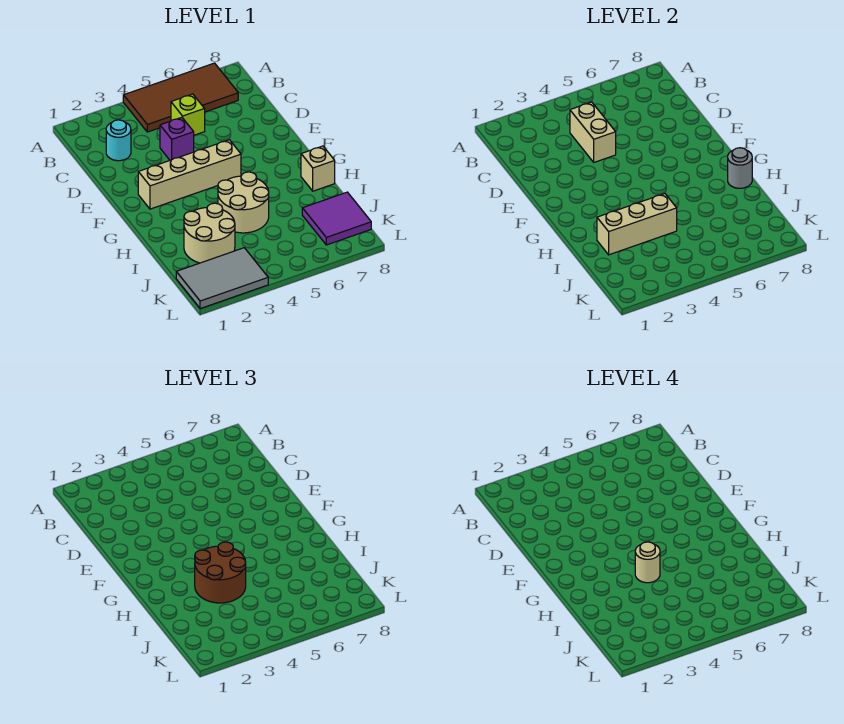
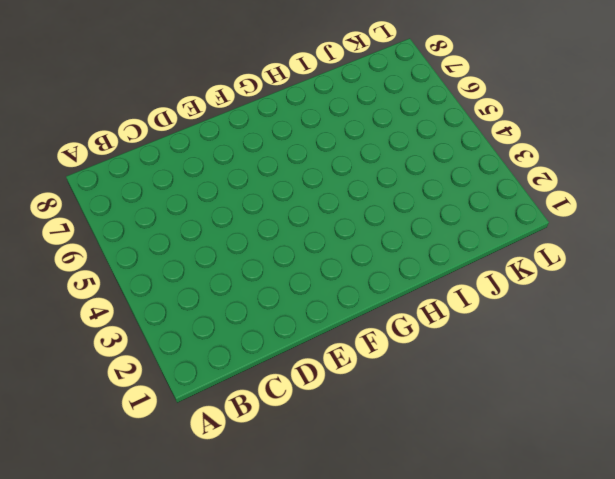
none -> brown tile A4:B7 level 1
none -> cyan round brick C2 level 1
none -> lime brick C5 level 1

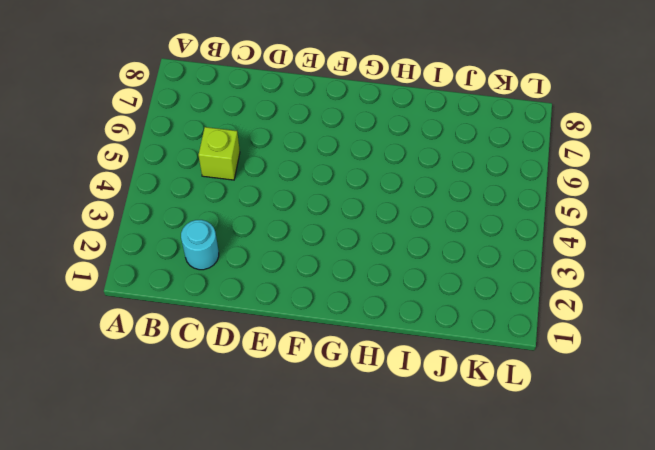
none -> brown tile A4:B7 level 1
none -> purple brick D4 level 1
none -> tan brick F2:F5 level 1

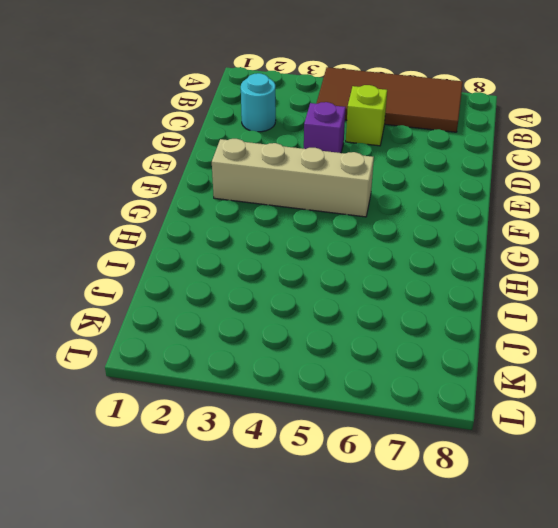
none -> tan round brick H4:I5 level 1
none -> tan brick H8 level 1
none -> tan round brick I2:J3 level 1

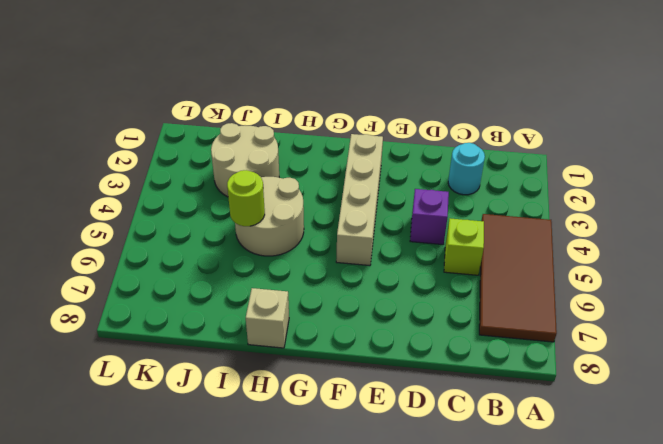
lime round brick I5 level 2 -> none
none -> purple tile J7:K8 level 1
none -> grey tile K1:L3 level 1
none -> tan brick C4:D4 level 2

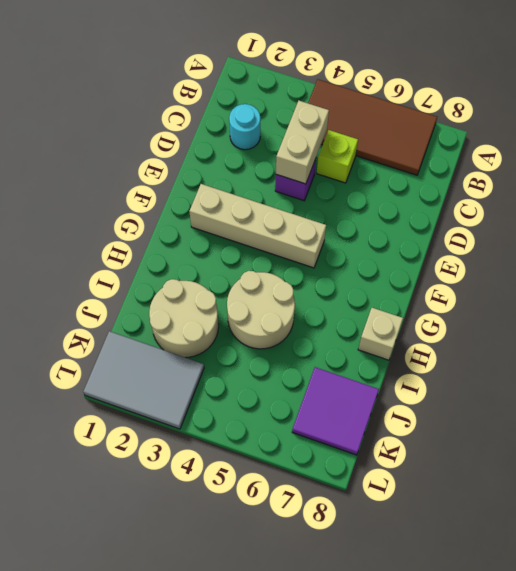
none -> grey round brick H8 level 2
none -> tan brick I2:I4 level 2
none -> brown round brick H3:I4 level 3

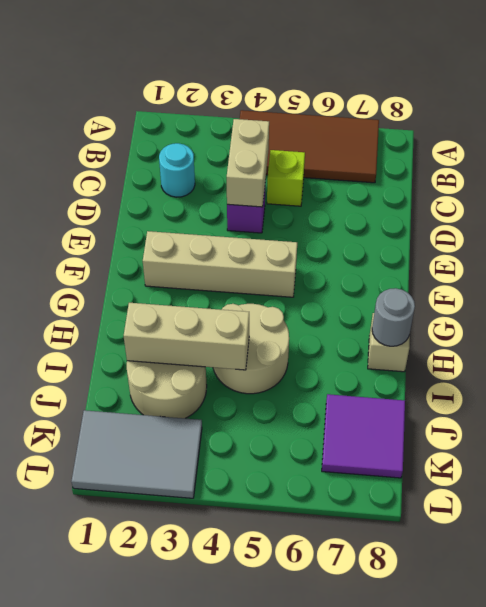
none -> brown round brick H3:I4 level 3
none -> tan round brick H4 level 4

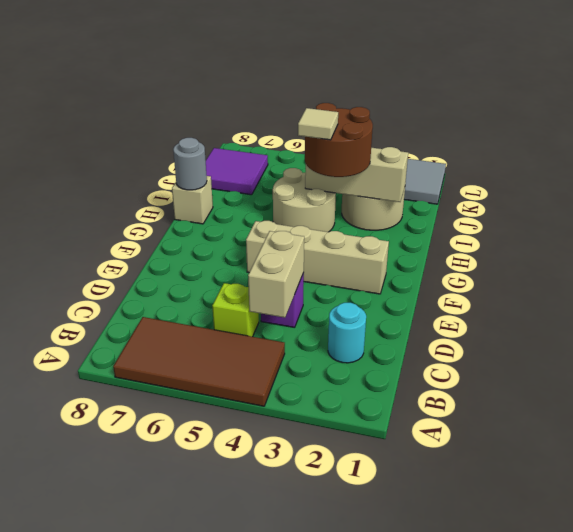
tan tile H4 level 4 -> tan round brick H4 level 4

